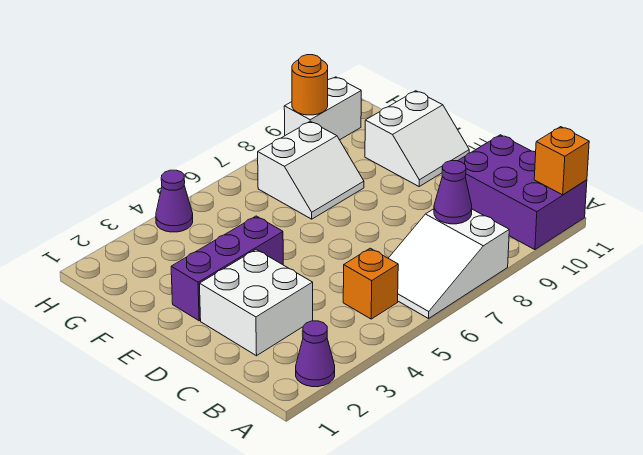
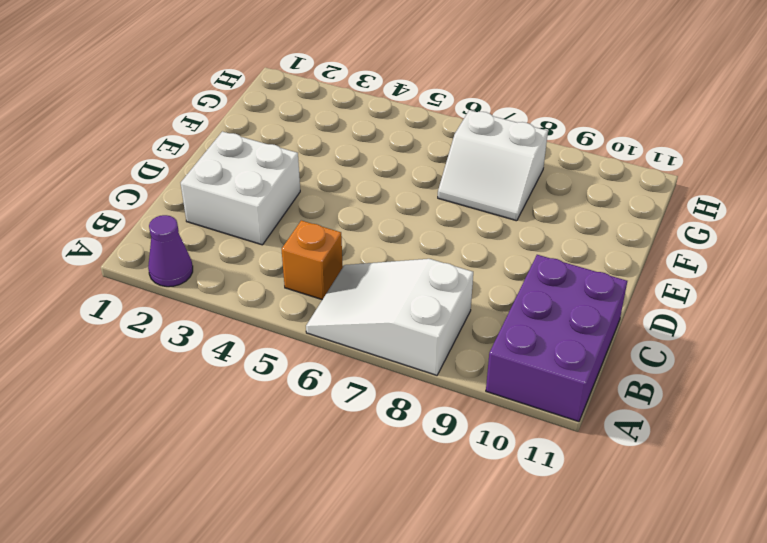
none -> purple brick E2:E4 level 1
none -> white slope E10:F11 level 1 top F
none -> purple cone H4 level 1

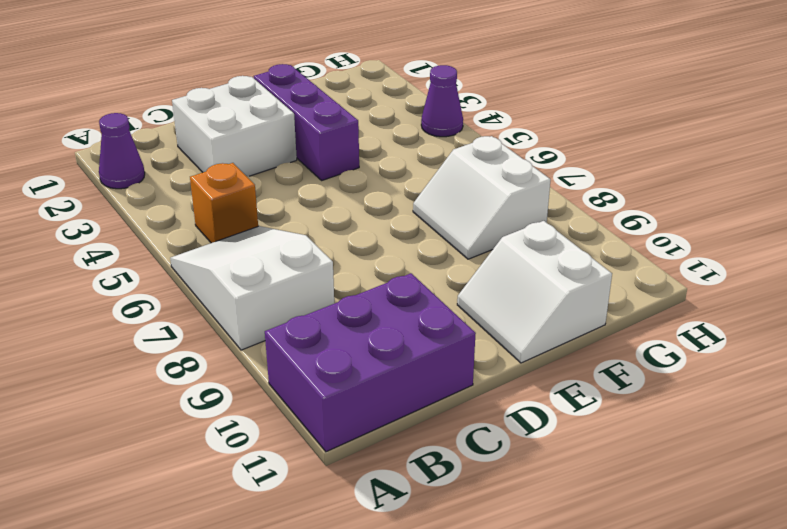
none -> white brick H9:H10 level 1
none -> orange brick A11 level 2
none -> purple cone B8 level 2

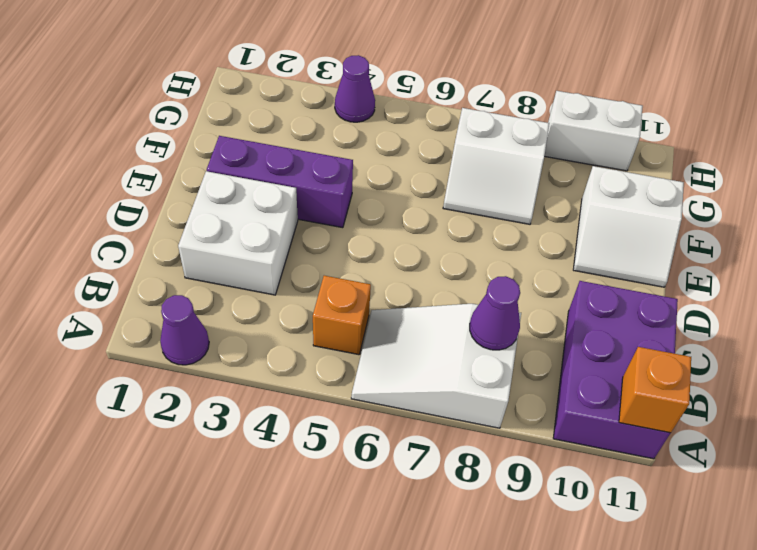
none -> orange round brick H9 level 2

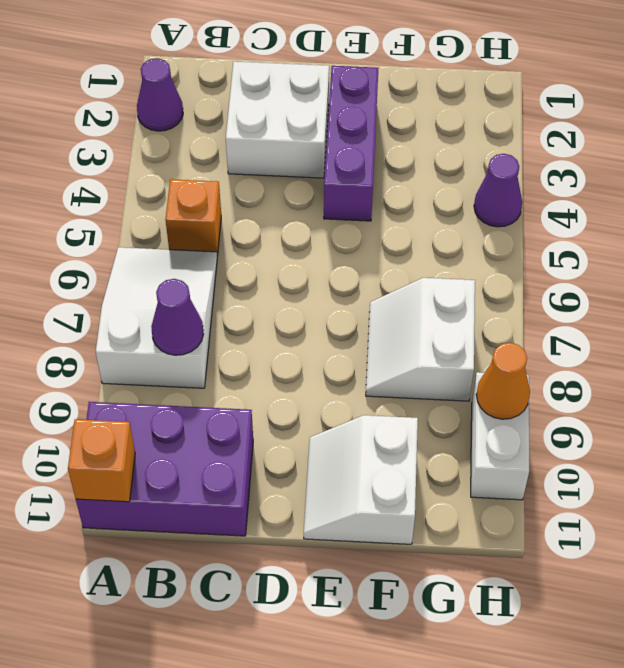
orange cone H9 level 2 -> orange round brick H9 level 2

